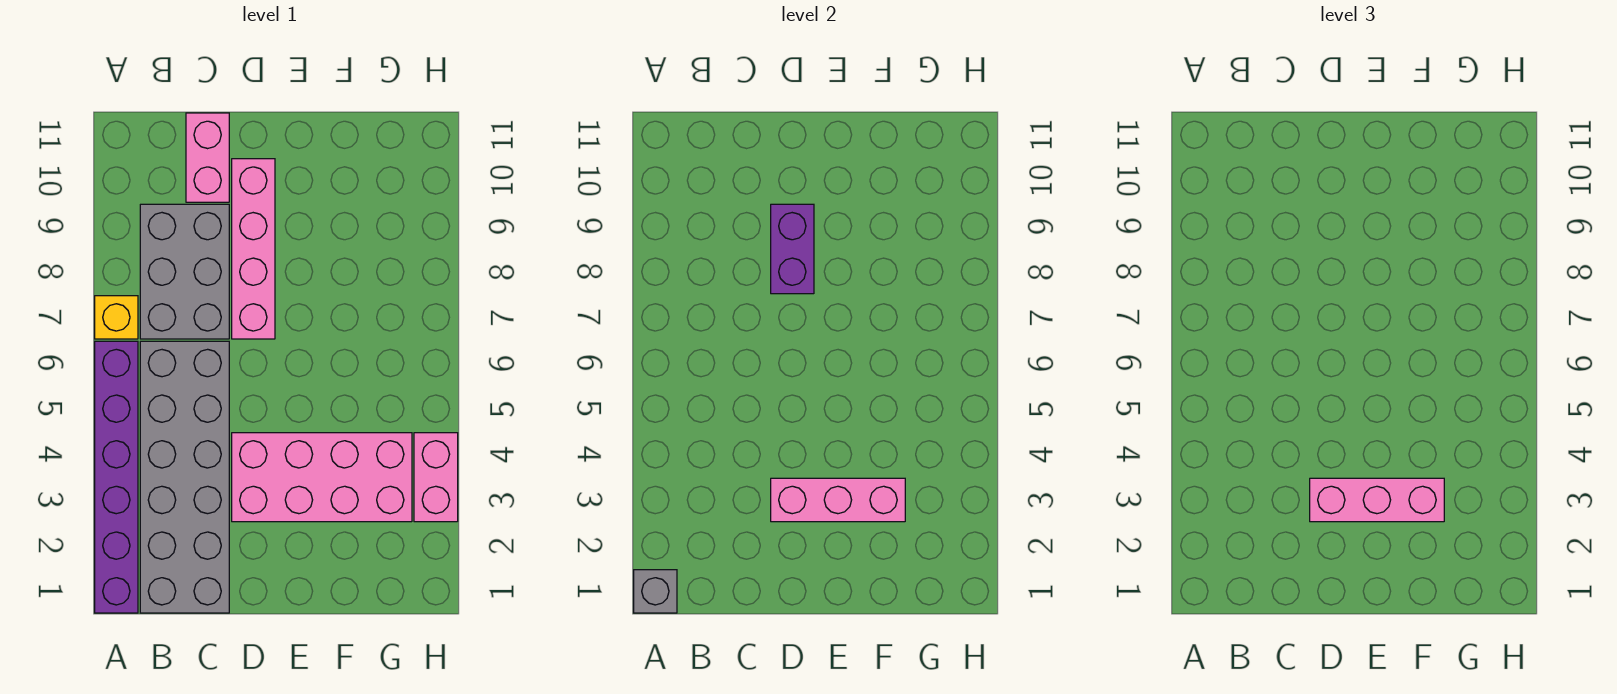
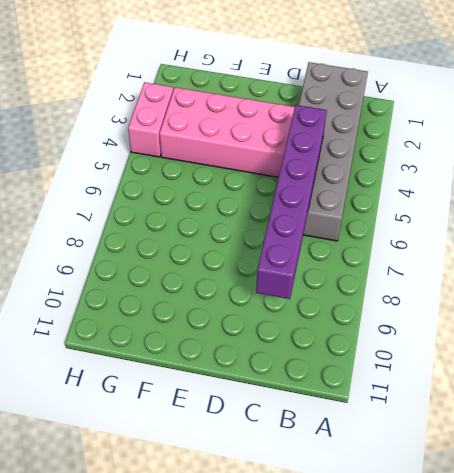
purple brick C4:C9 level 2 -> purple brick A1:A6 level 1
none -> yellow brick A7 level 1
none -> grey brick B7:C9 level 1
none -> pink brick C10:C11 level 1

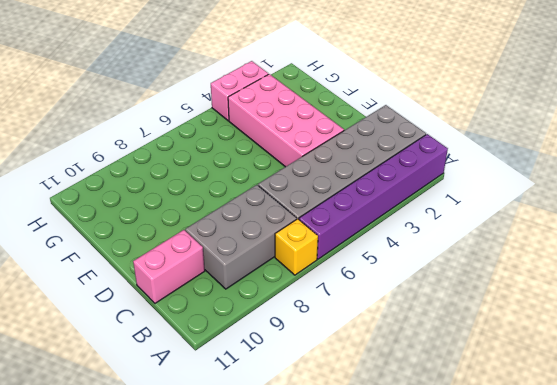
none -> pink brick D7:D10 level 1
none -> grey brick A1 level 2
none -> pink brick D3:F3 level 2

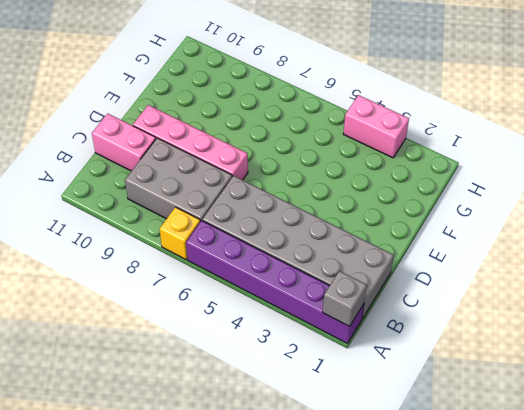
none -> pink brick D3:G4 level 1
none -> pink brick D3:F3 level 2
none -> purple brick D8:D9 level 2

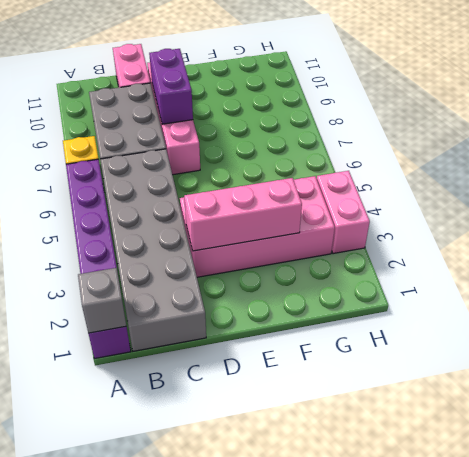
none -> pink brick D3:F3 level 3

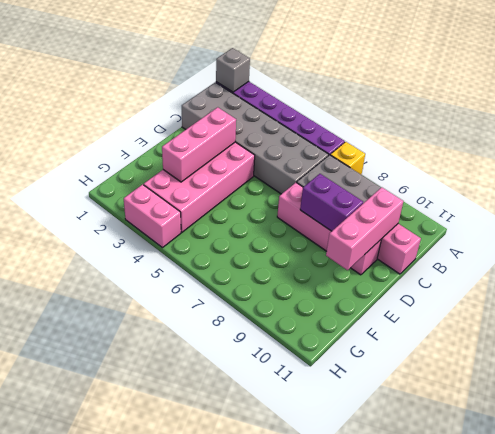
pink brick C10:E10 level 2 -> pink brick D3:F3 level 3

